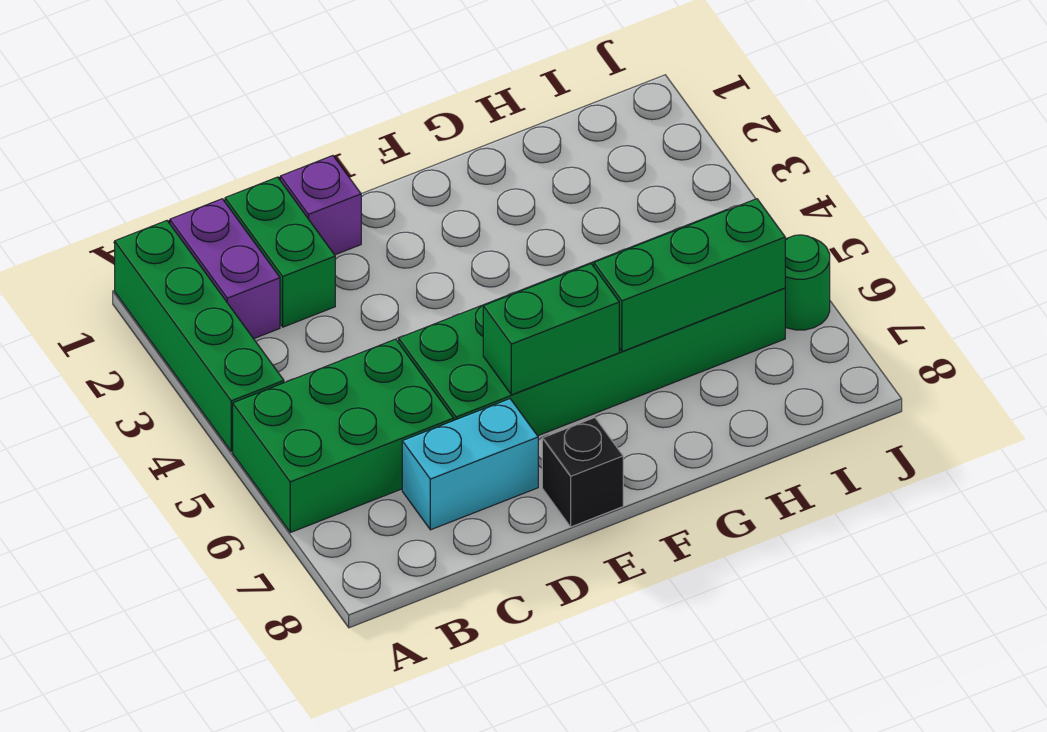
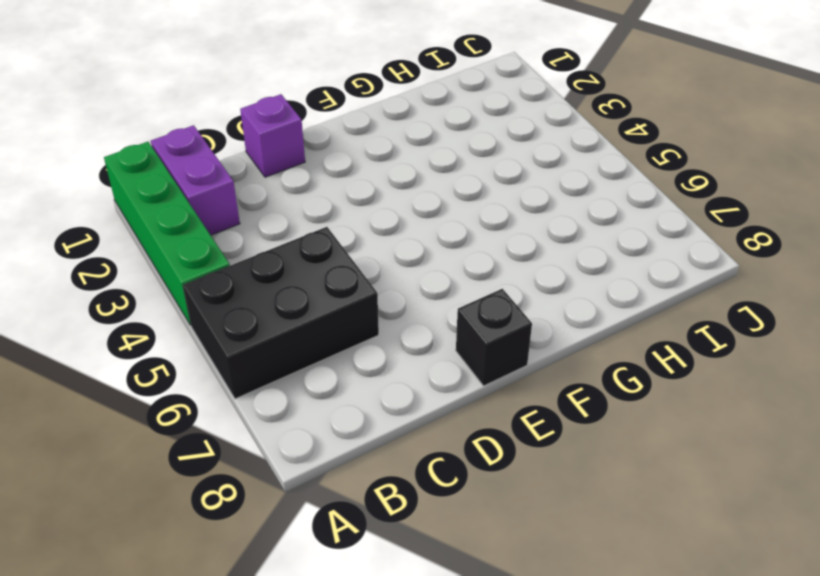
black brick A5:C6 level 1 -> green brick A5:C6 level 1
none -> green brick C1:C2 level 1
none -> cyan brick C7:D7 level 1

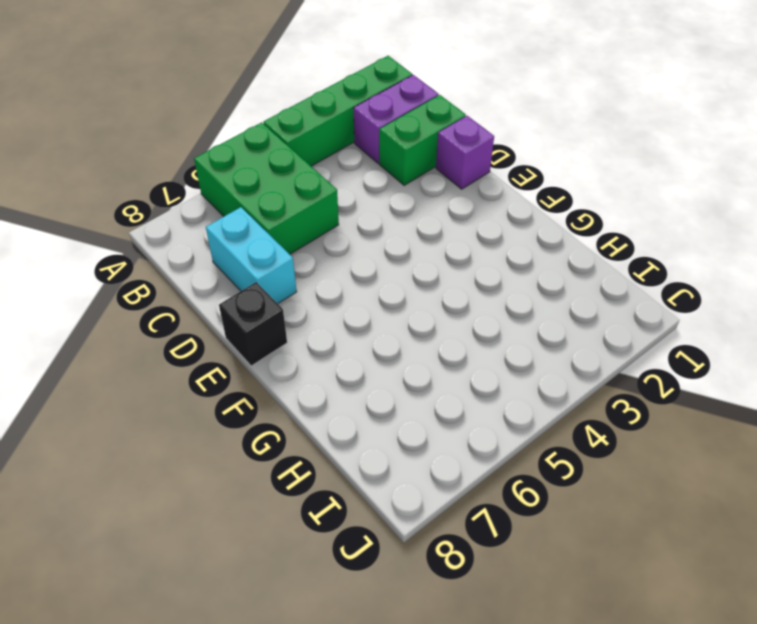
none -> green brick D5:I6 level 1
none -> green round brick J6 level 1

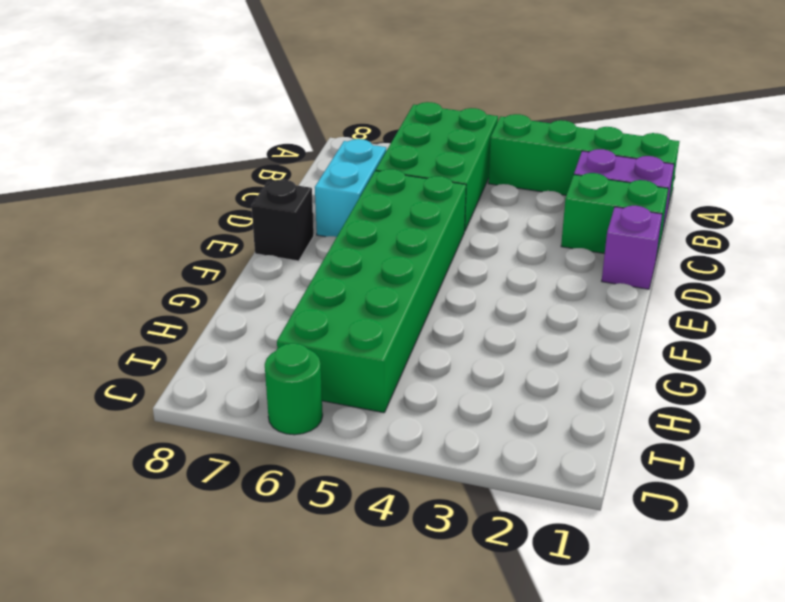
none -> green brick E6:F6 level 2
none -> green brick G6:I6 level 2

